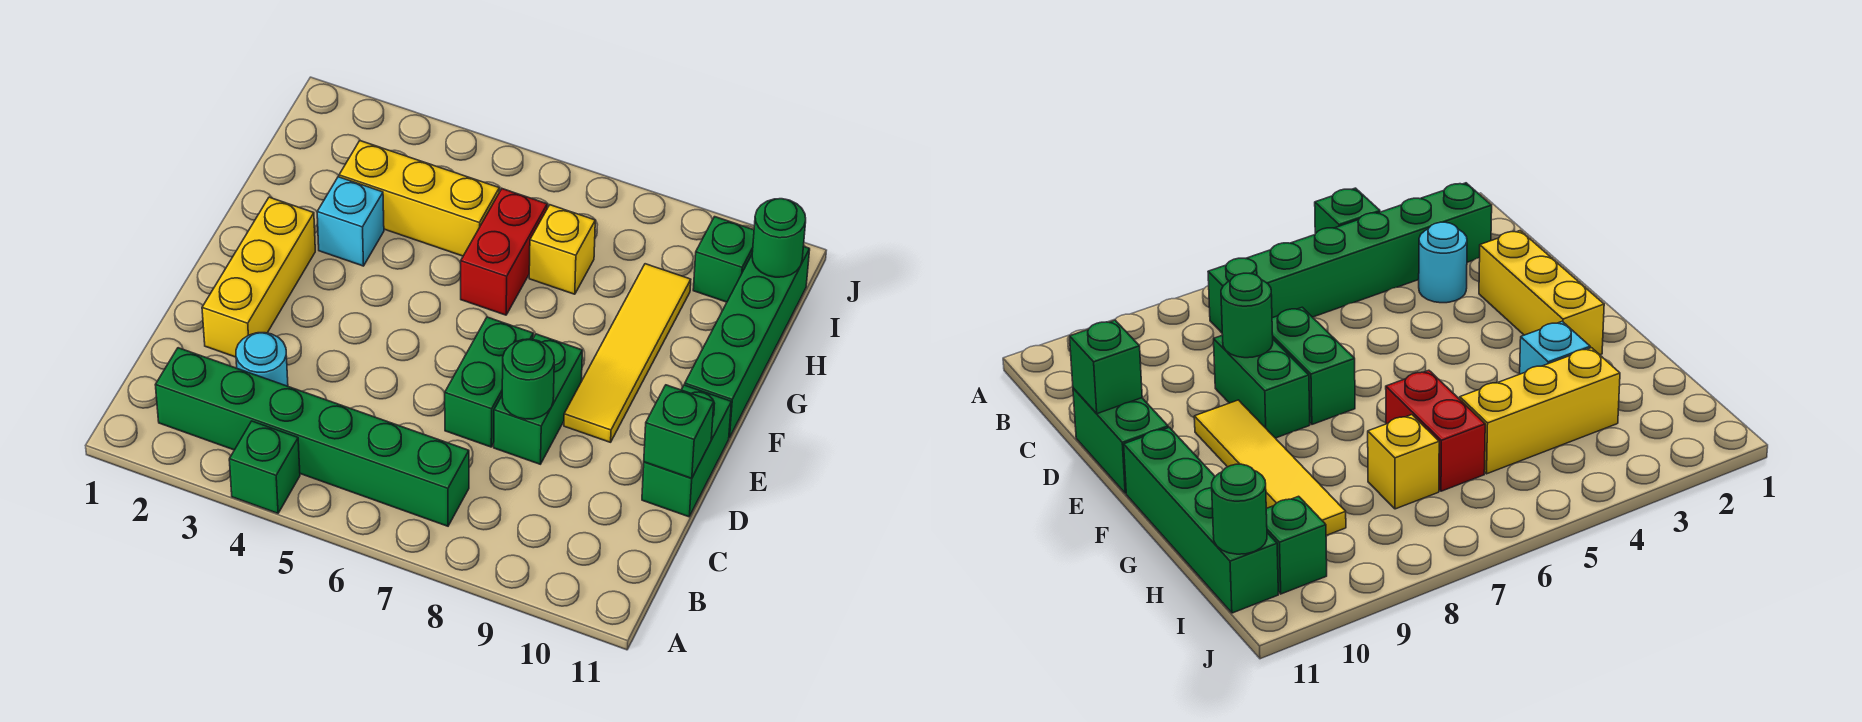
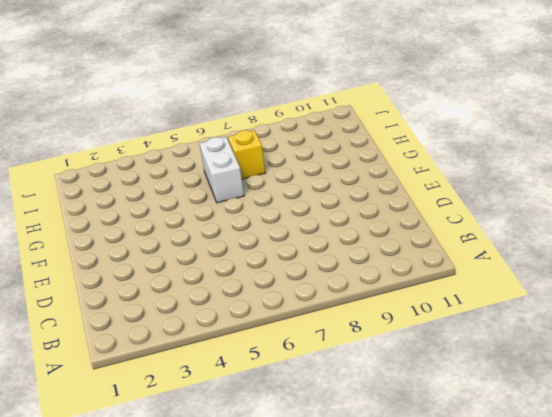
white brick G6:H6 level 1 -> red brick G6:H6 level 1
none -> green brick A4 level 1
none -> green brick B2:B7 level 1
none -> cyan round brick C3 level 1

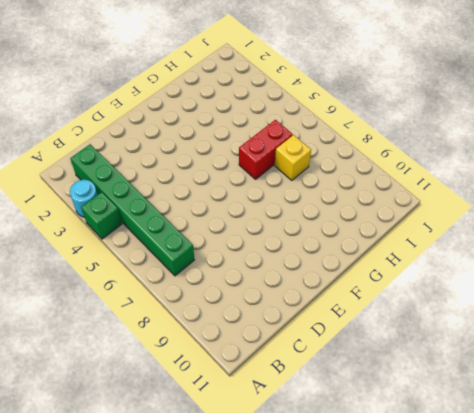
cyan round brick A3 level 1 -> cyan round brick C3 level 1
none -> yellow brick D2:F2 level 1
none -> green brick D7:E7 level 1
none -> green brick D8:E8 level 1

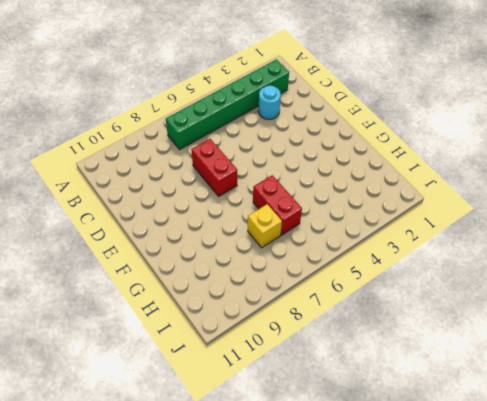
red brick D7:E7 level 1 -> green brick D7:E7 level 1
none -> green brick A4 level 1
none -> yellow brick D2:F2 level 1
none -> green brick D8:E8 level 1

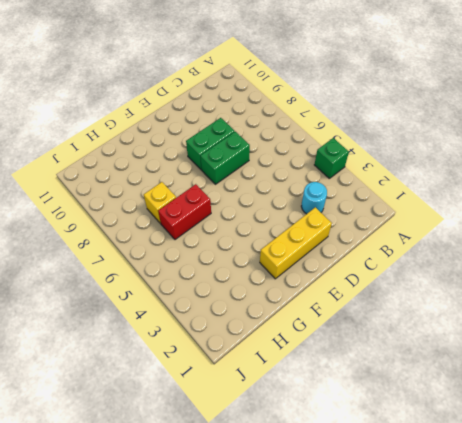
none -> green brick B2:B7 level 1
none -> green brick D11:E11 level 1
none -> yellow tile E9:H9 level 1

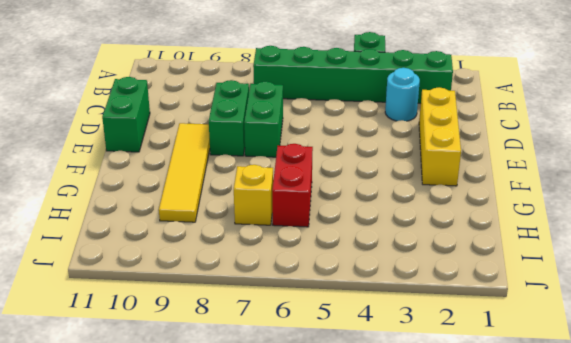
none -> green brick F11:I11 level 1
none -> cyan brick G3 level 1
none -> yellow brick H3:H5 level 1

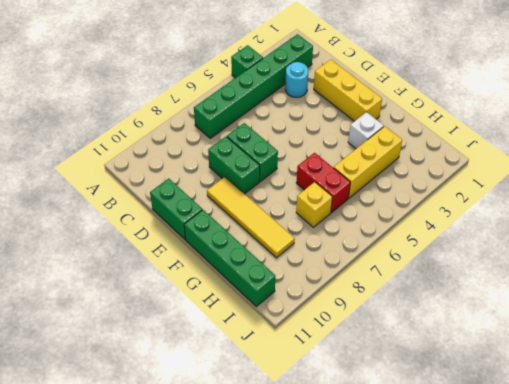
white brick G3 level 1 -> cyan brick G3 level 1
none -> green brick I10 level 1
none -> green round brick D8 level 2
none -> green brick D11 level 2

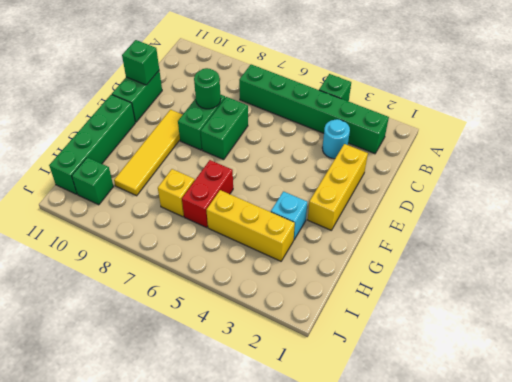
none -> green round brick I11 level 2

